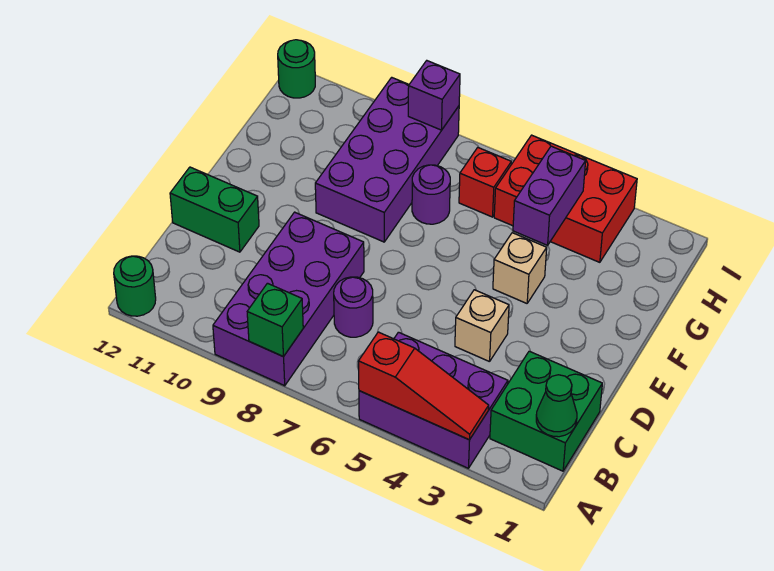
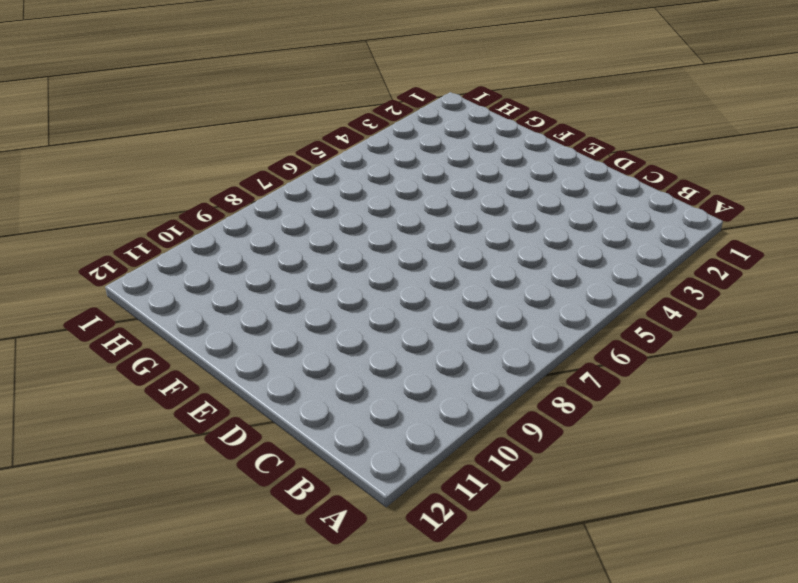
none -> purple brick A3:B5 level 1
none -> purple brick A8:D9 level 1
none -> green round brick A12 level 1

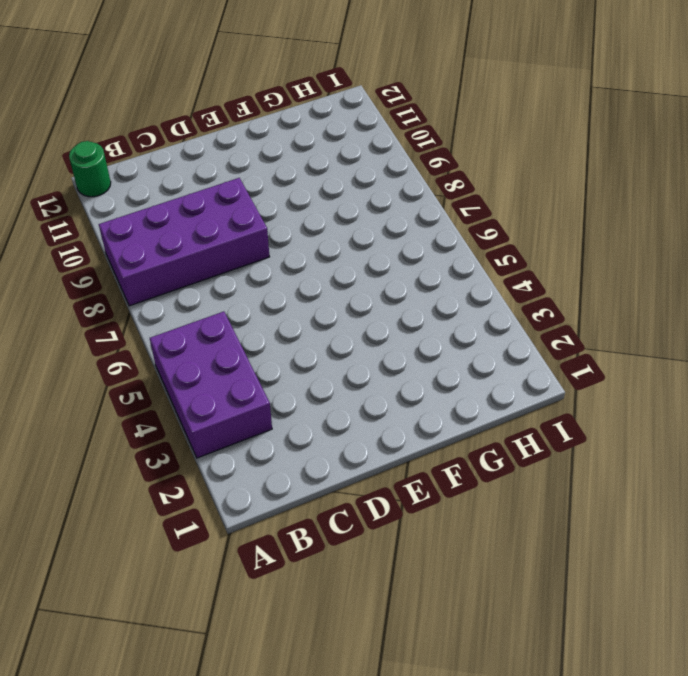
none -> green brick B1:C2 level 1
none -> purple round brick C7 level 1
none -> tan brick D4 level 1

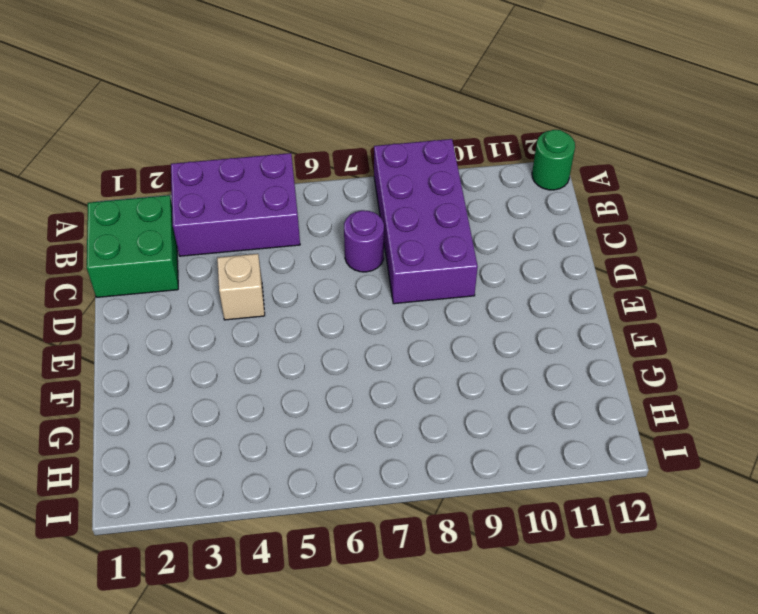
none -> green brick D11:D12 level 1
none -> tan brick F4 level 1
none -> purple brick F8:I9 level 1

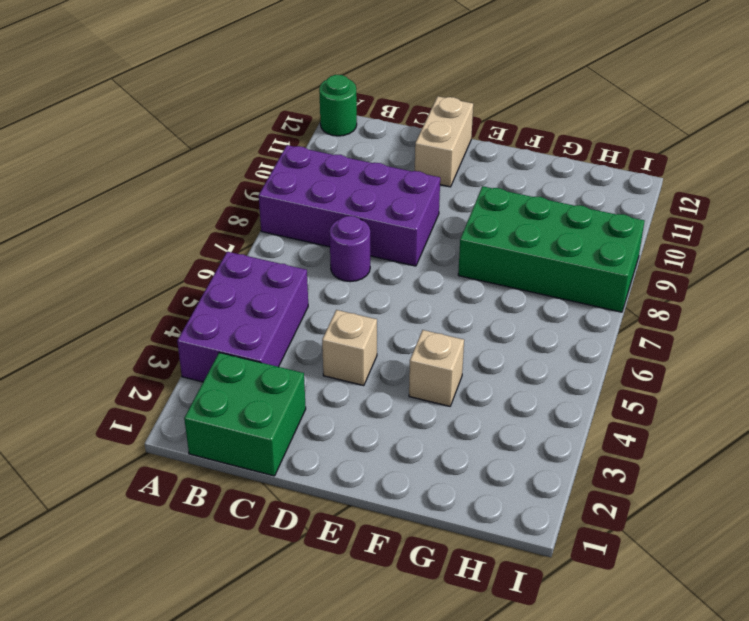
tan brick D11:D12 level 1 -> green brick D11:D12 level 1
green brick F8:I9 level 1 -> purple brick F8:I9 level 1
none -> purple round brick G7 level 1
none -> red brick H3:I5 level 1
none -> red brick H6 level 1

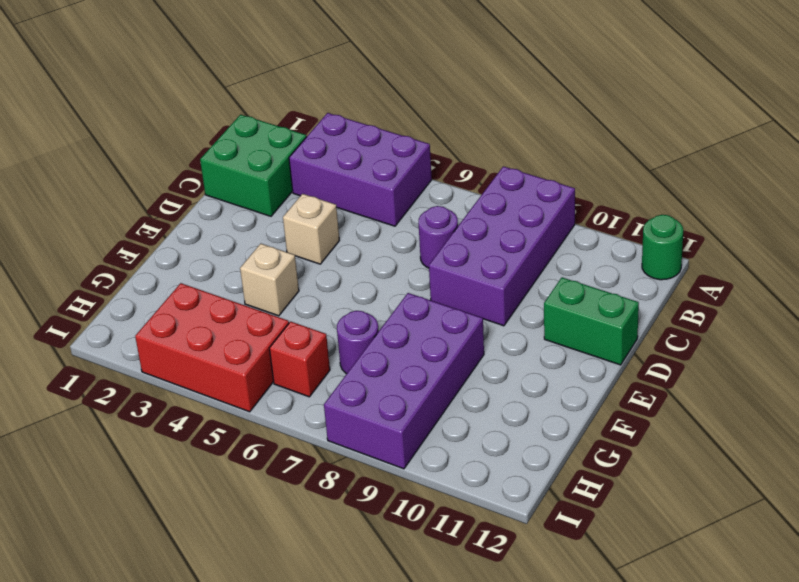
none -> green round brick I12 level 1
none -> red slope A3:A5 level 2 top 5
none -> green brick A8 level 2

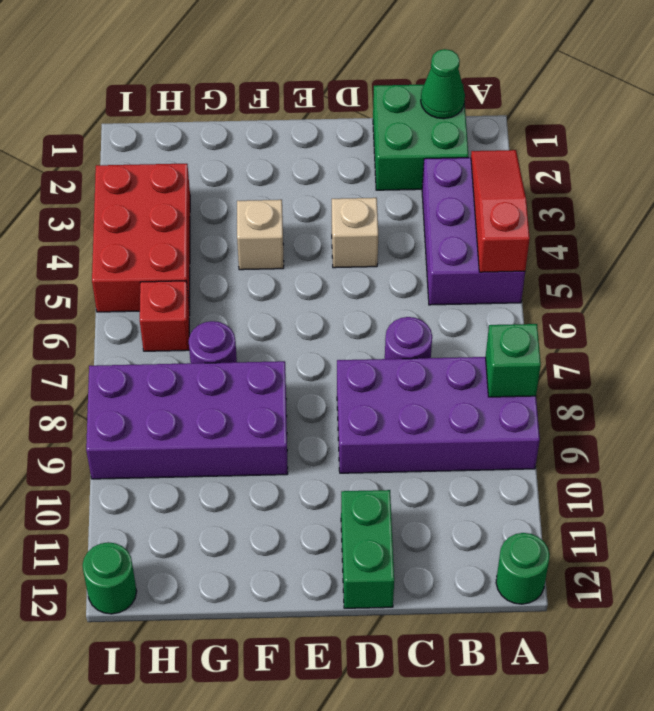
none -> purple brick G4:H4 level 2
none -> purple brick I8 level 2

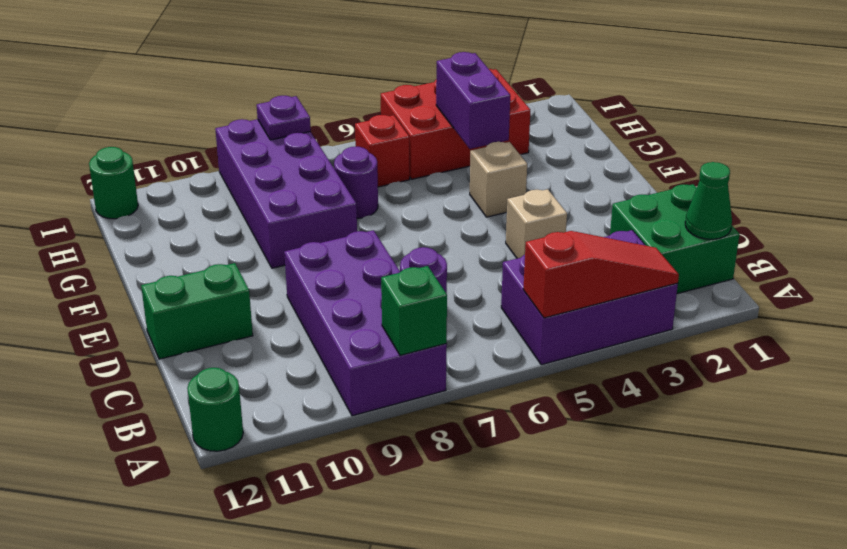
purple plate I8 level 2 -> purple brick I8 level 2

